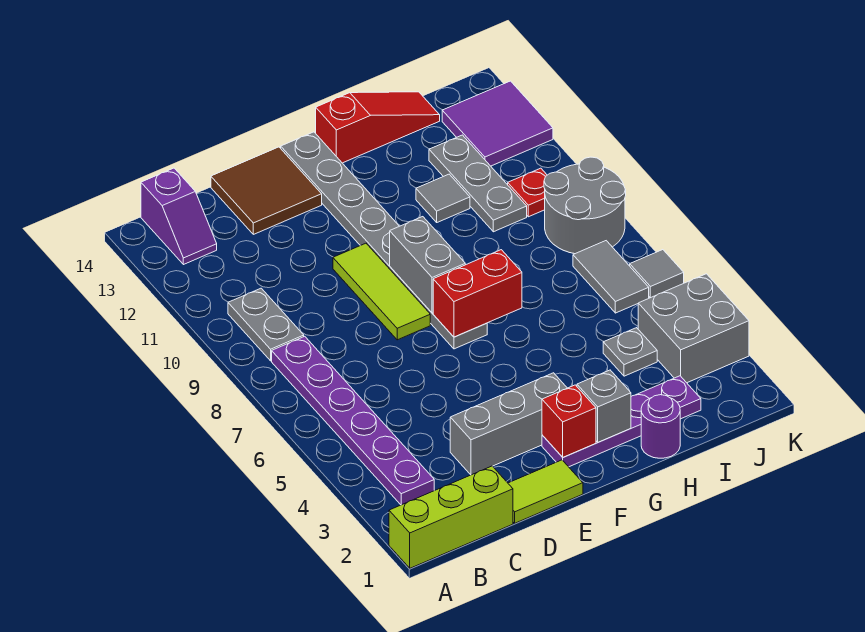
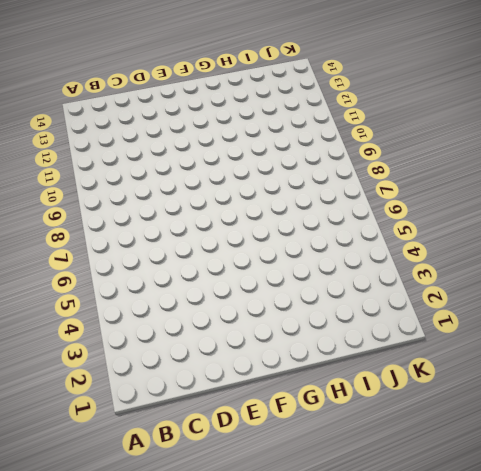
none -> lime brick A1:C1 level 1
none -> purple plate B3:B8 level 1
none -> grey plate B9:B10 level 1

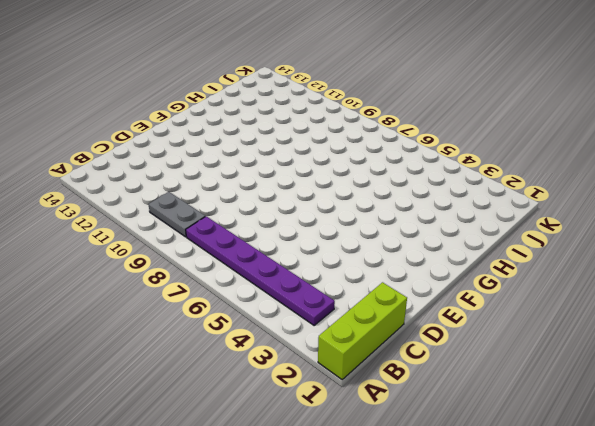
none -> purple slope B13:B14 level 1 top 14
none -> lime tile D1:E1 level 1
none -> grey brick D3:F3 level 1

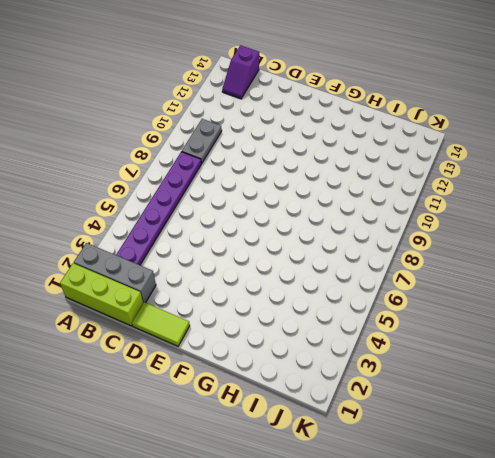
grey brick A2:C2 level 1 -> grey brick D3:F3 level 1
none -> brown tile D13:E14 level 1
none -> lime tile E8:E10 level 1
none -> purple plate F2:I2 level 1

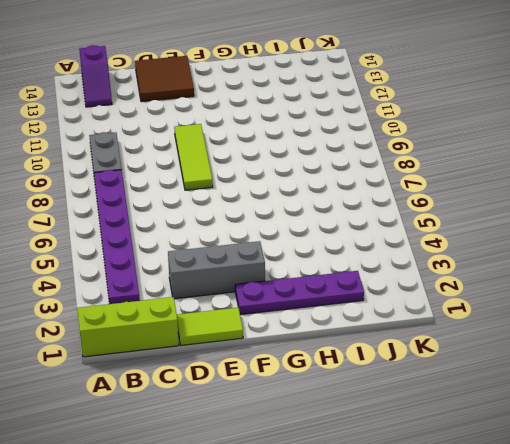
none -> grey plate F7:F14 level 1
none -> red slope G14:I14 level 1 top G
none -> purple round brick H1 level 1

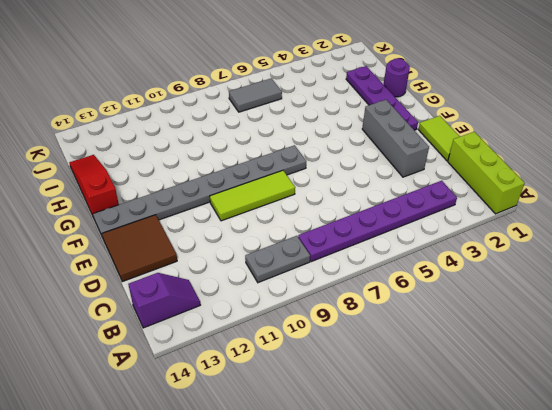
none -> grey tile H11 level 1
none -> grey plate I4 level 1
none -> grey plate I10:I12 level 1

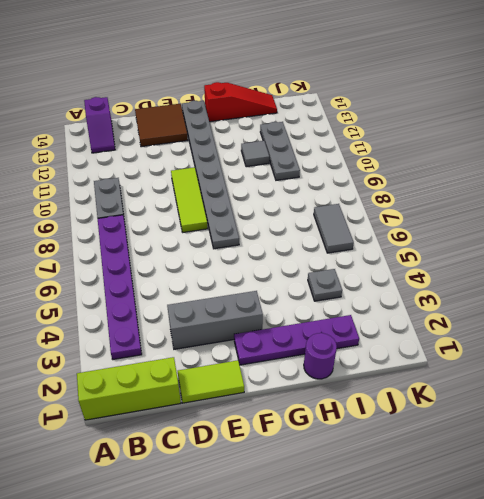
none -> grey brick J3:K4 level 1
none -> grey round brick J8:K9 level 1
none -> red plate J10 level 1

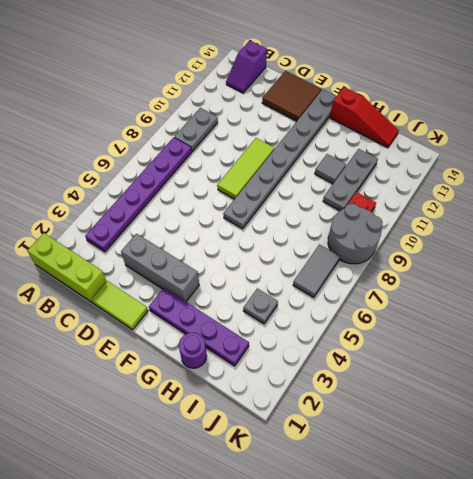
none -> grey brick J3:K4 level 1
none -> purple tile J12:K13 level 1
none -> grey tile K6 level 1

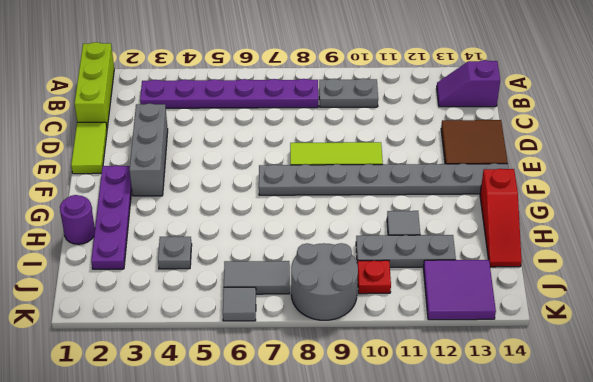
none -> grey brick J3:K4 level 1
none -> red brick F2 level 2
none -> red brick F7:G7 level 2

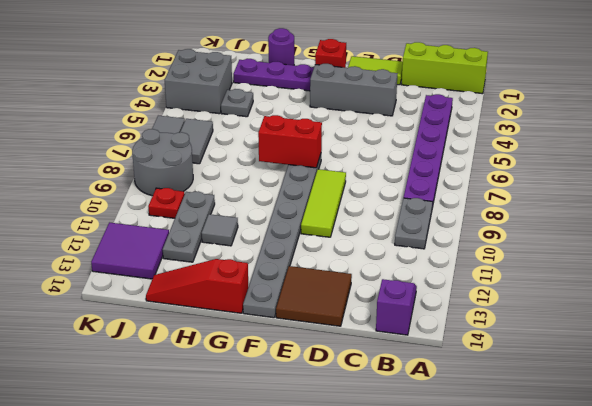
none -> grey brick F8:F9 level 2
none -> grey brick G2 level 2

